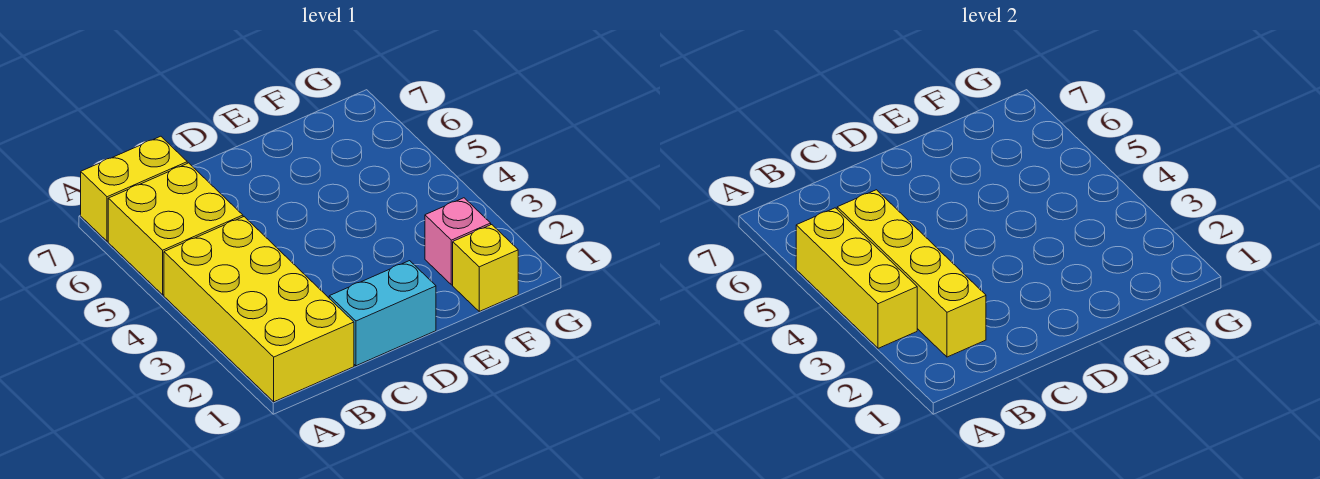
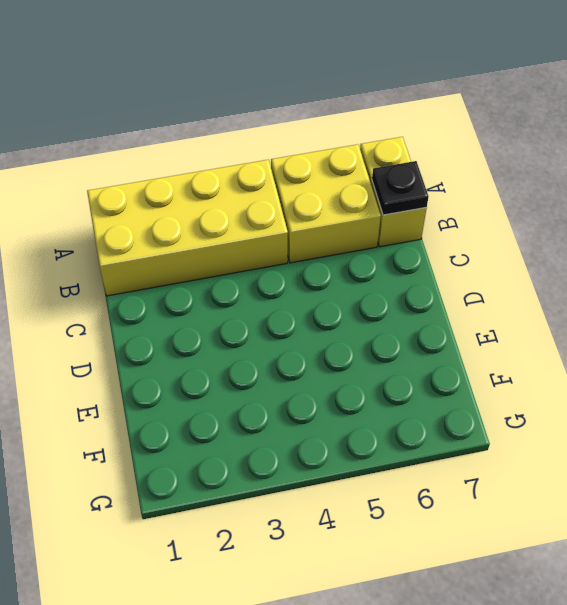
black plate B7 level 2 -> none
none -> cyan brick C1:D1 level 1
none -> yellow brick F1 level 1

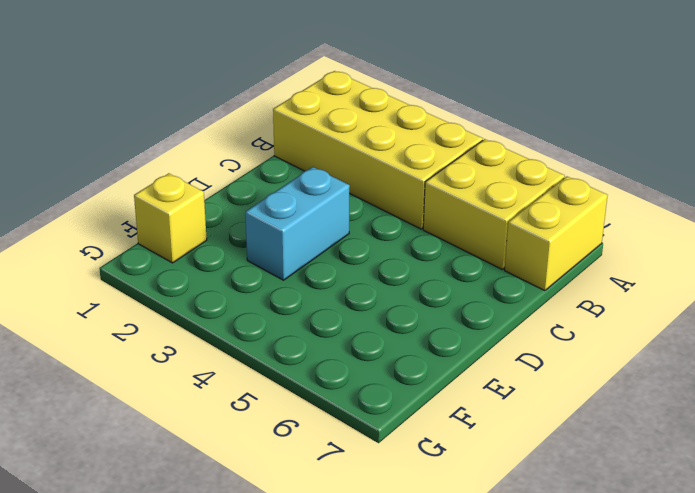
cyan brick D3:E3 level 1 -> cyan brick C1:D1 level 1
none -> pink brick F2 level 1
none -> yellow brick A3:A5 level 2

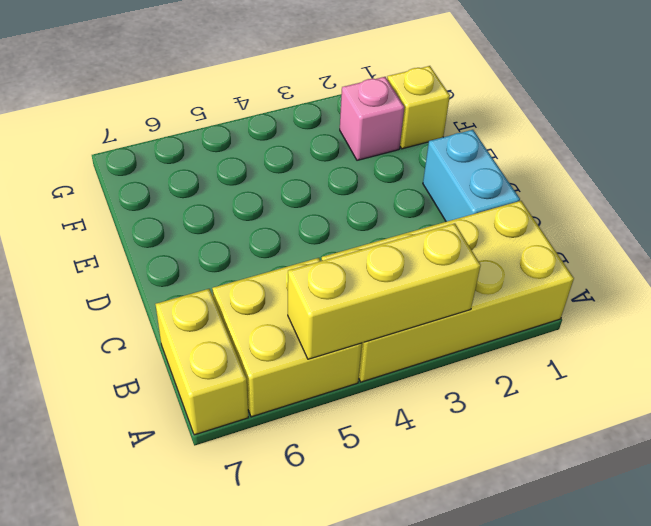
none -> yellow brick B2:B5 level 2

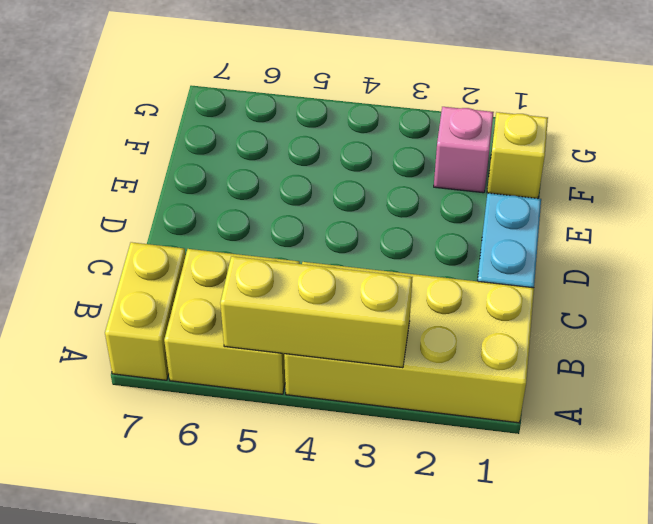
none -> yellow brick B2:B5 level 2

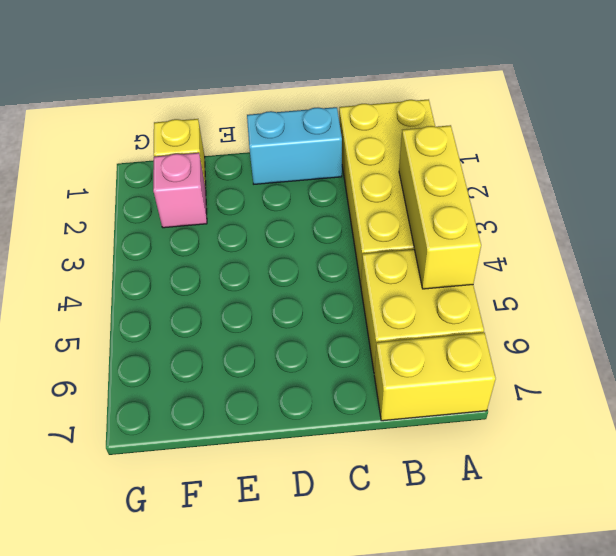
none -> yellow brick B2:B5 level 2

